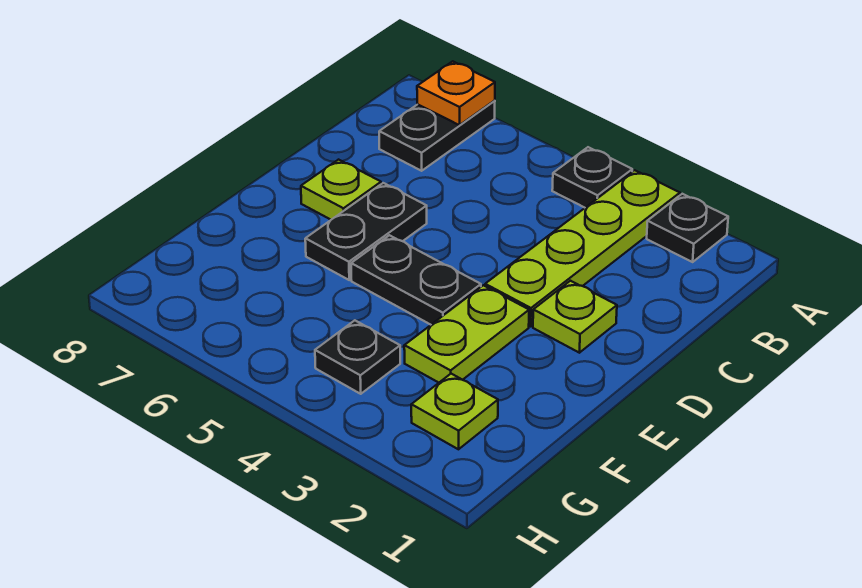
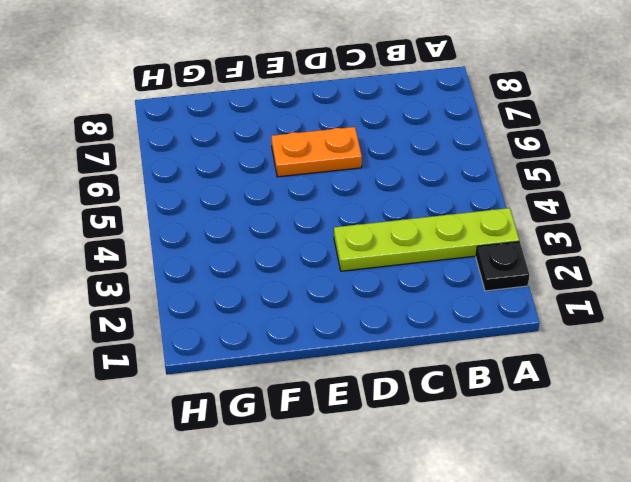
orange plate D6:E6 level 1 -> black plate D6:E6 level 1
none -> black plate A4 level 1
none -> black plate A7:B7 level 1
none -> lime plate D2 level 1

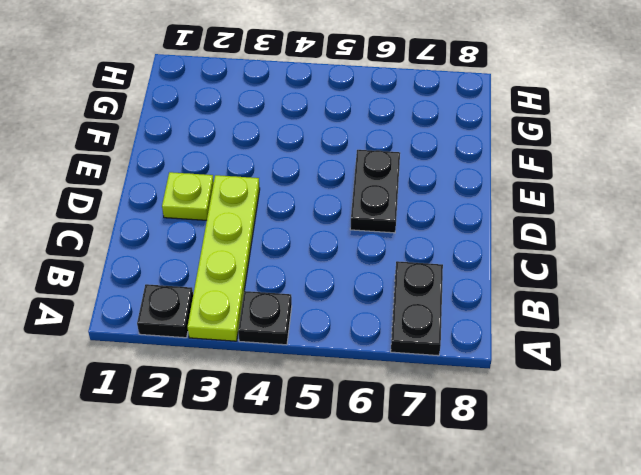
none -> lime plate D7 level 1
none -> lime plate E3:F3 level 1
none -> black plate E4:E5 level 1

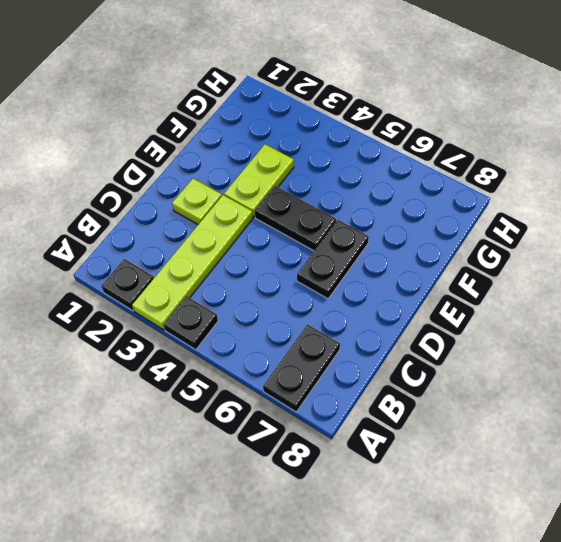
none -> lime plate D7 level 1
none -> lime plate G2 level 1
none -> black plate G4 level 1

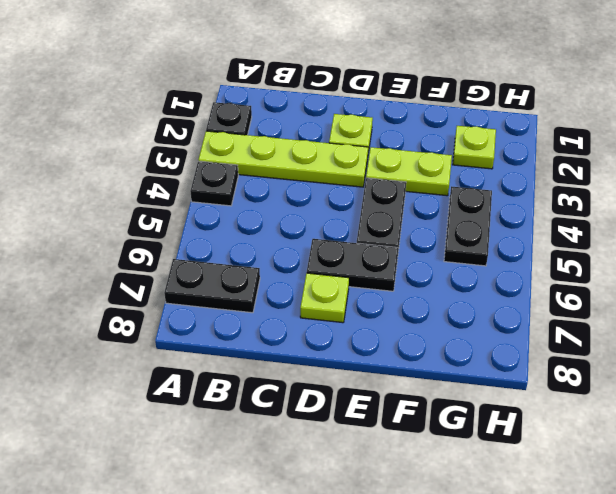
black plate G4:G5 level 1 -> black plate G4 level 1
none -> orange plate A7 level 2

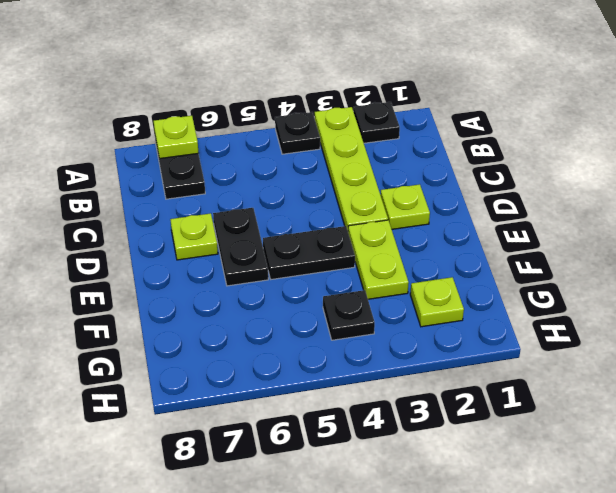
lime plate A7 level 2 -> orange plate A7 level 2

